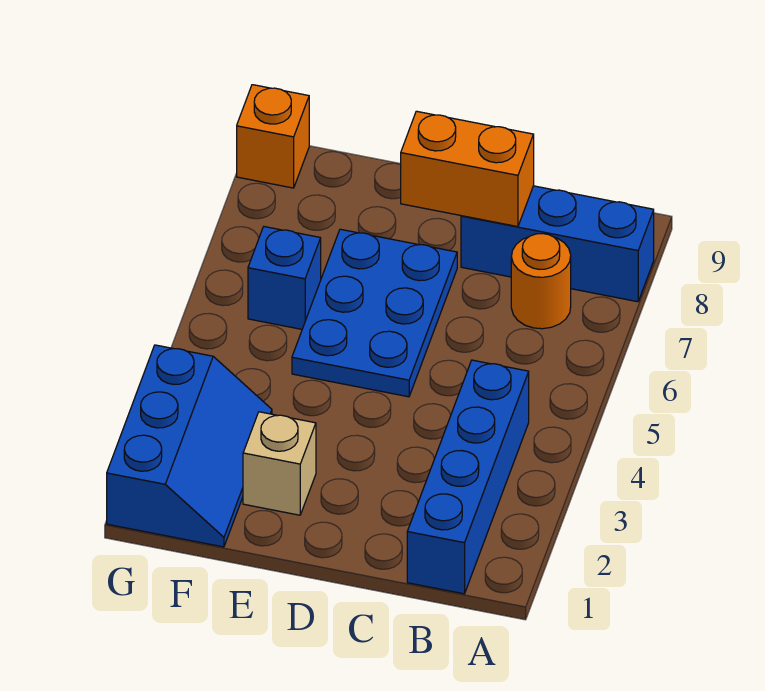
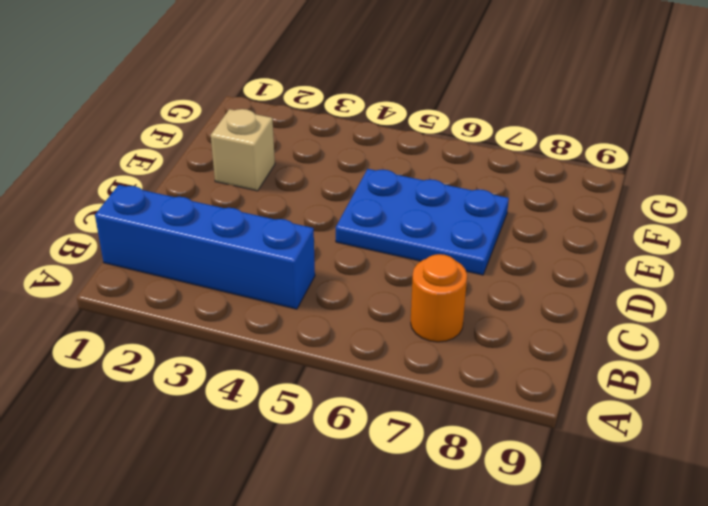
none -> blue brick A8:C8 level 1
none -> blue slope F1:G3 level 1 top G

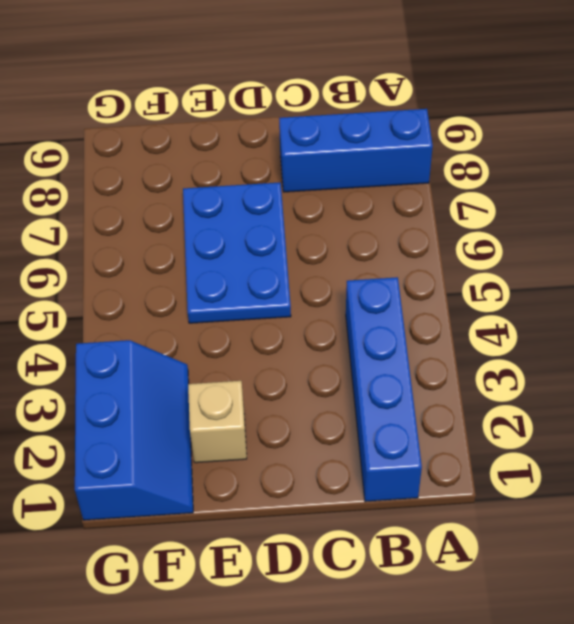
none -> orange round brick B7 level 1
none -> blue brick F6 level 1

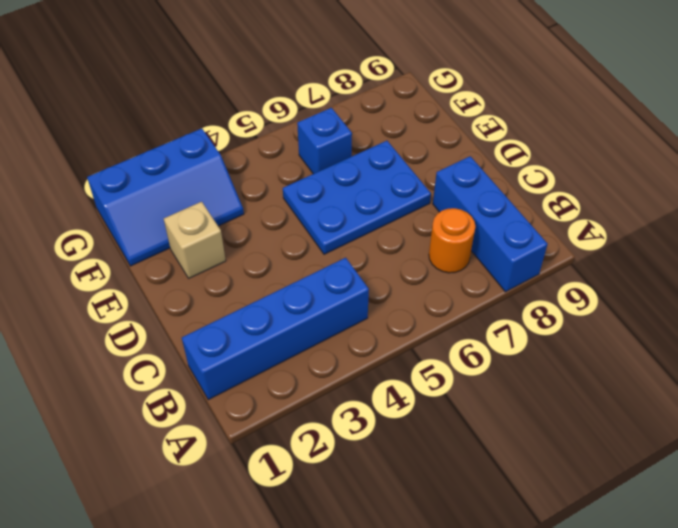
none -> orange brick G9 level 1
none -> orange brick C8:D8 level 2

